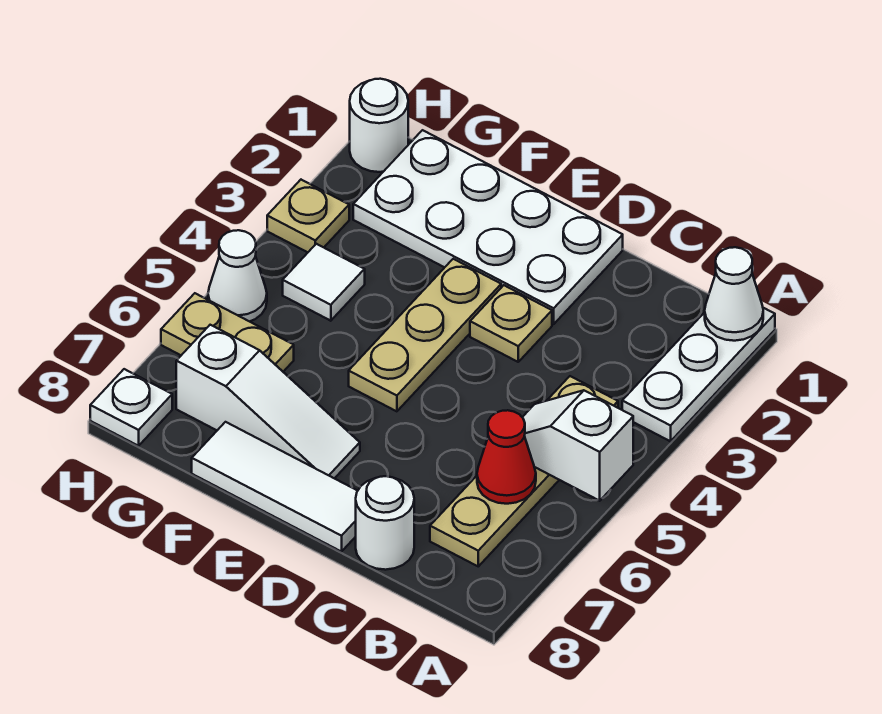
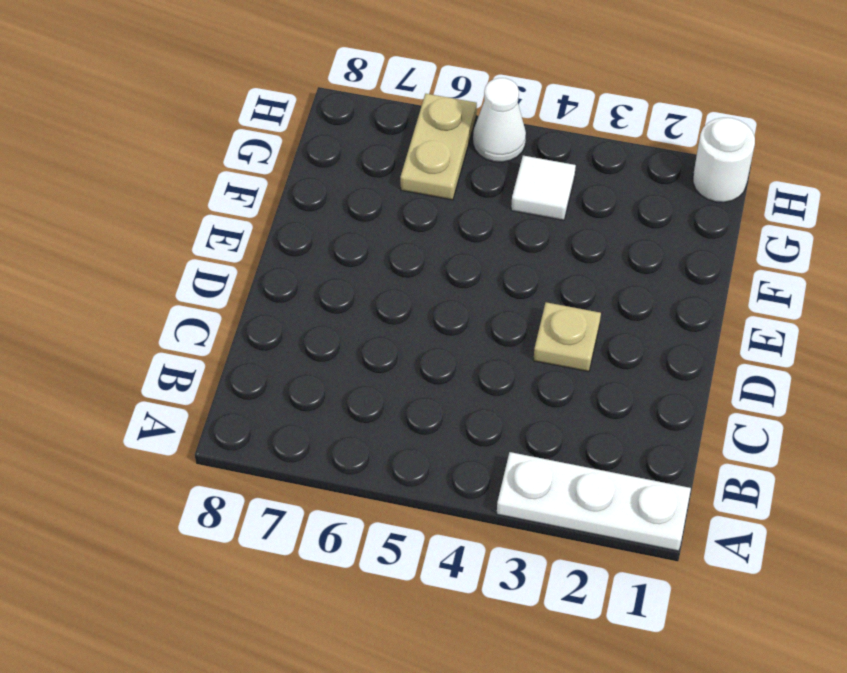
none -> tan plate B4:B7 level 1
none -> white round brick C8 level 1
none -> white plate D1:G2 level 1

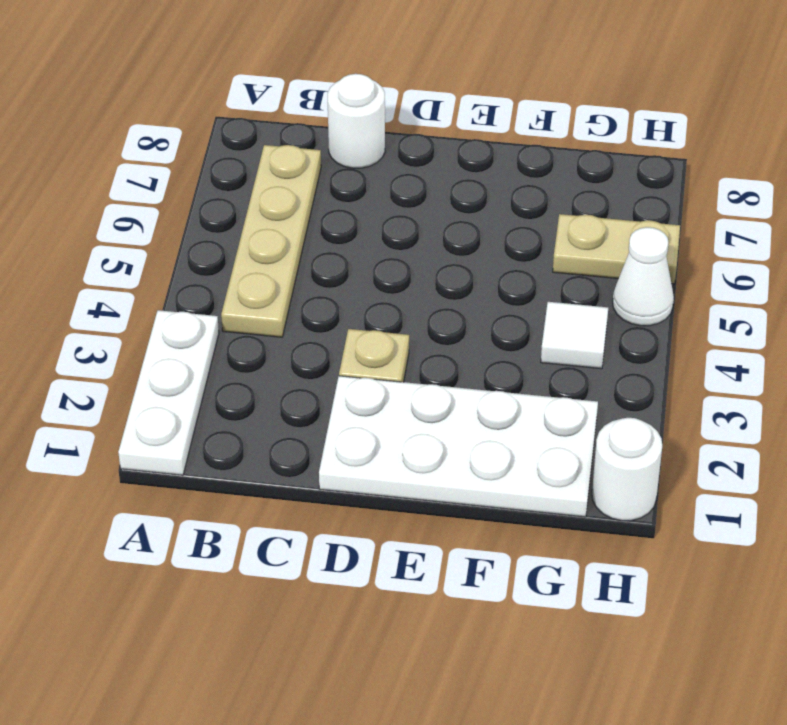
none -> white tile D8:F8 level 1
none -> tan plate E3:E5 level 1
none -> white slope E7:G7 level 1 top G

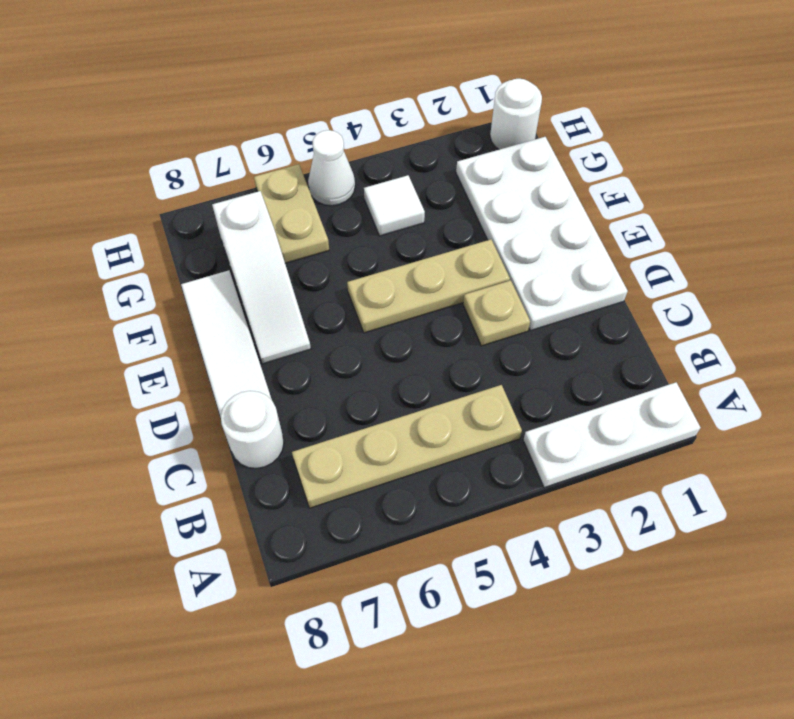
none -> tan plate H3 level 1
none -> white plate H8 level 1
none -> white cone A1 level 2

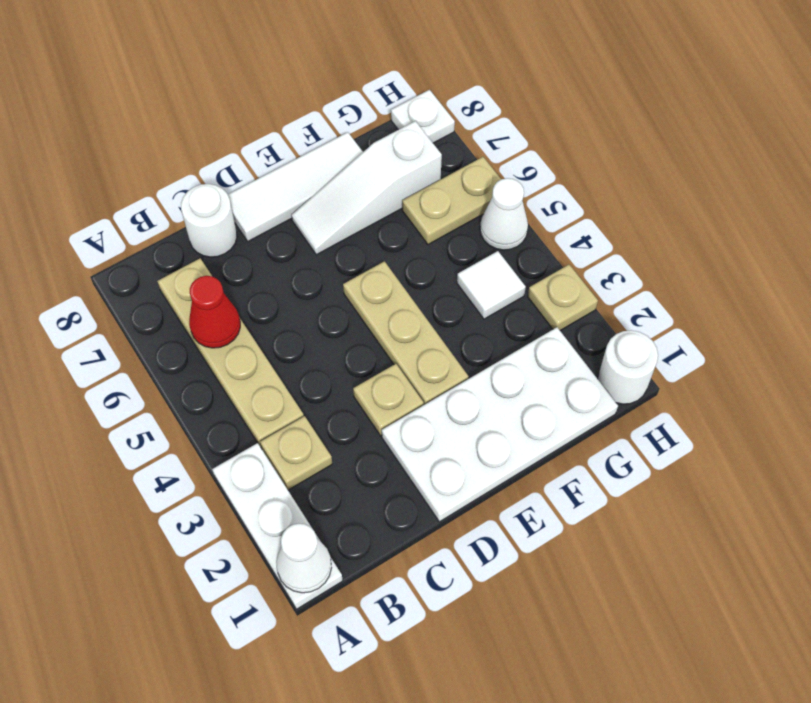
tan plate B3 level 1 -> none
none -> white slope A5:B5 level 2 top A

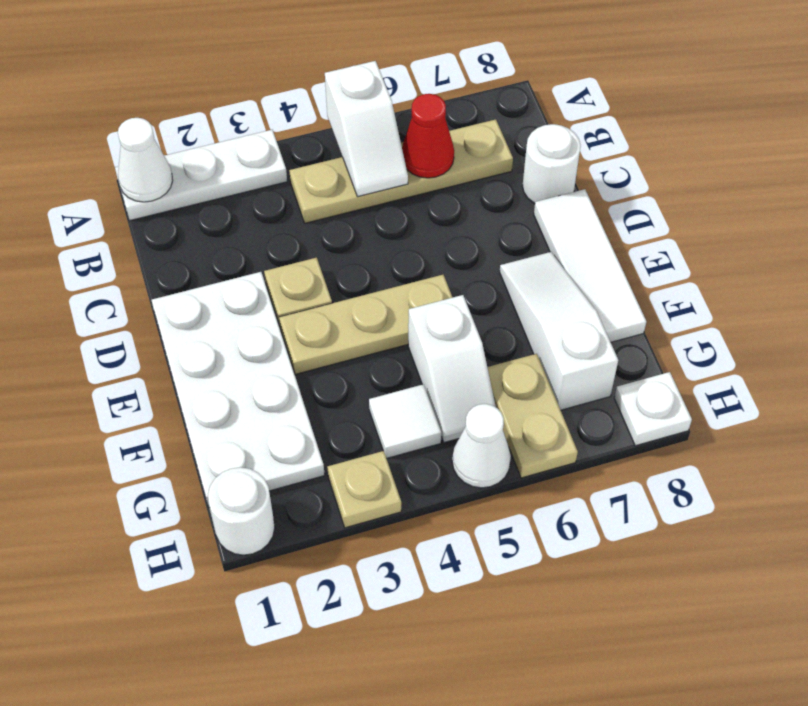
white slope F5:G5 level 1 top F -> none

